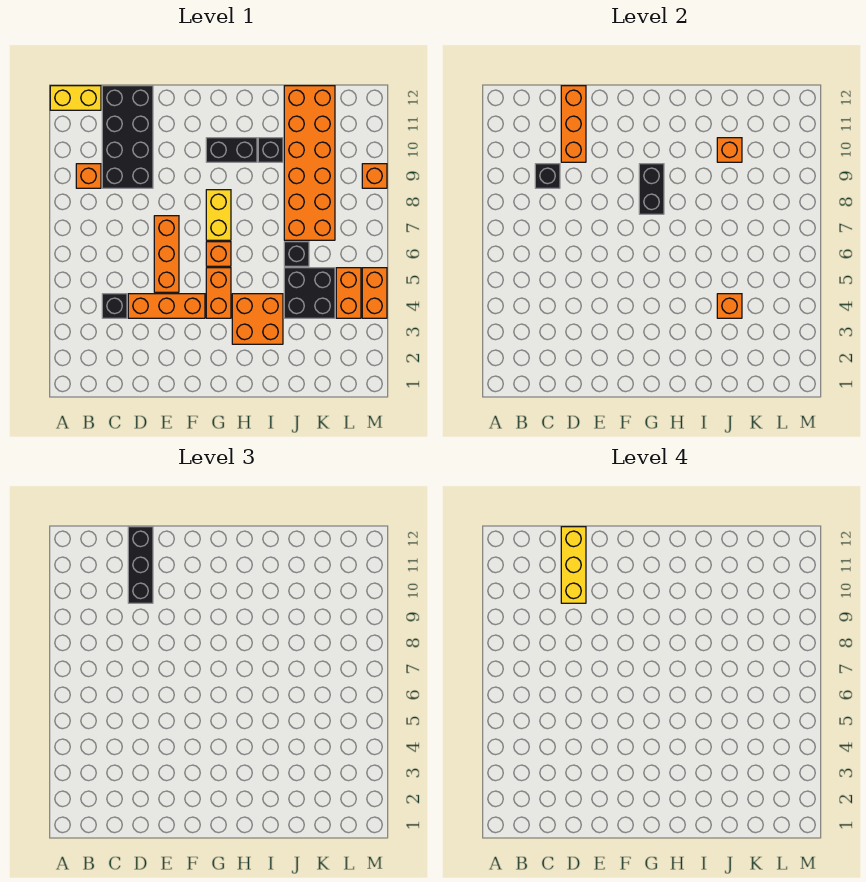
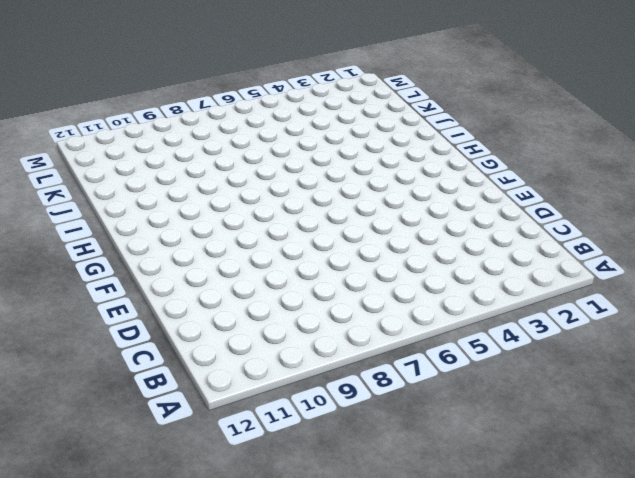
none -> yellow brick A12:B12 level 1
none -> orange brick B9 level 1
none -> black brick C4 level 1

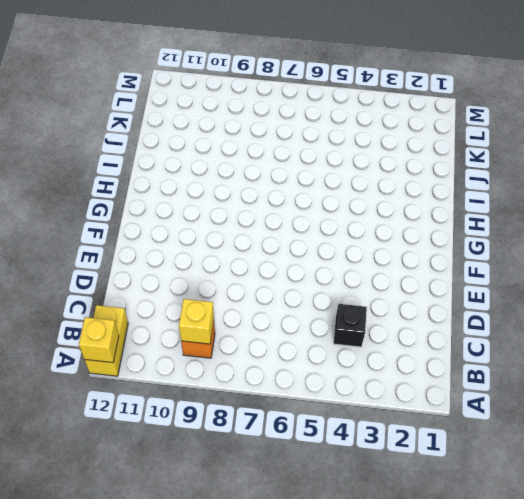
yellow brick A12 level 2 -> none
yellow brick B9 level 2 -> none
none -> black brick C9:D12 level 1
none -> orange brick D4:F4 level 1
none -> orange brick E5:E7 level 1

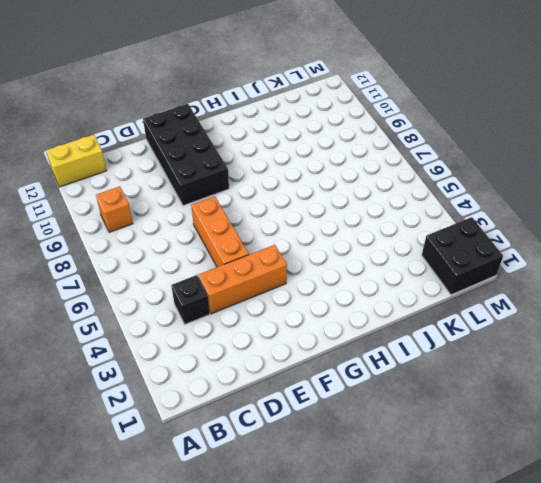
black brick E9:F12 level 1 -> black brick C9:D12 level 1
black brick L1:M2 level 1 -> black brick J4:K5 level 1
none -> orange brick G4:G5 level 1
none -> orange brick G6 level 1
none -> yellow brick G7:G8 level 1

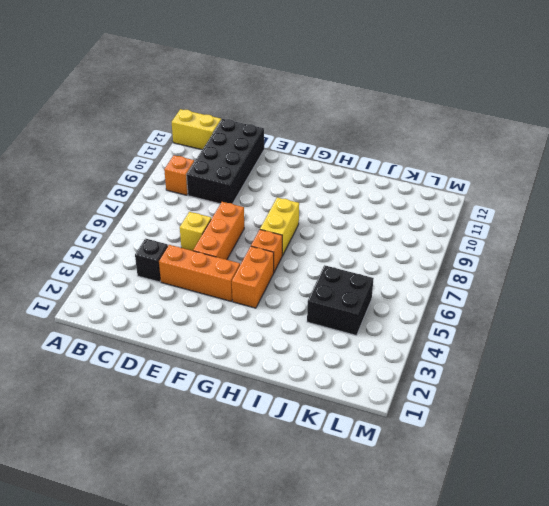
yellow brick D6 level 1 -> none
none -> black brick G10:H10 level 1
none -> orange brick H3:I4 level 1
none -> black brick I10 level 1

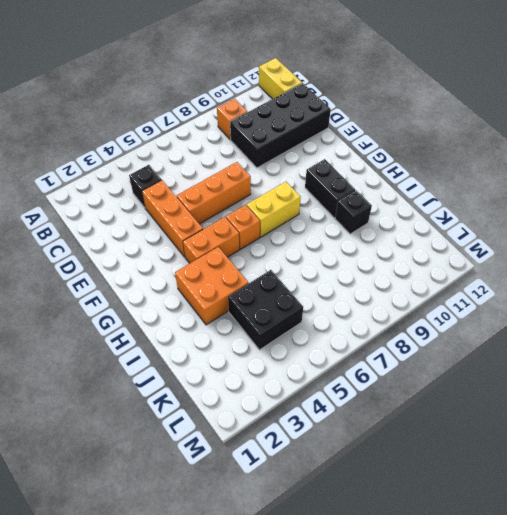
none -> black brick J6 level 1
none -> orange brick J7:K12 level 1
none -> orange brick L4:L5 level 1

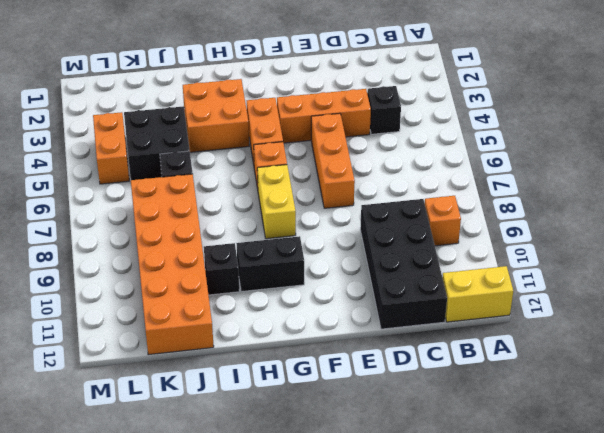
none -> orange brick M4:M5 level 1
none -> orange brick M9 level 1
none -> black brick C9 level 2

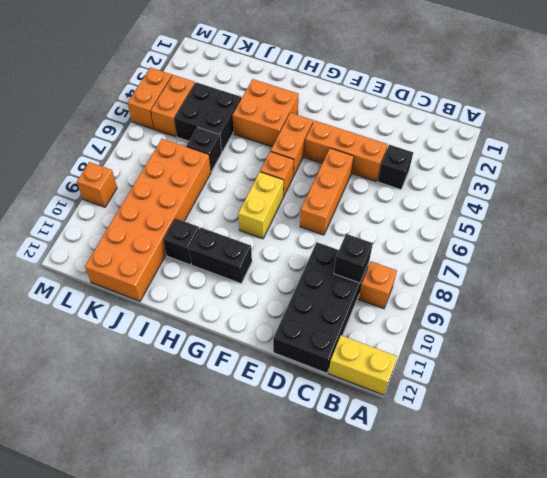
none -> orange brick D10:D12 level 2
none -> black brick G8:G9 level 2
none -> orange brick J4 level 2

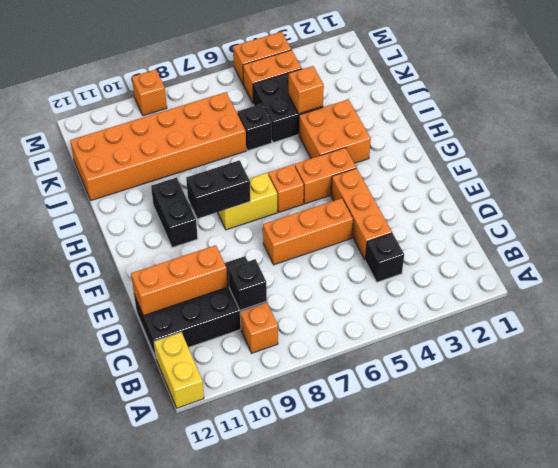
none -> black brick I10 level 1
none -> orange brick J10 level 2
none -> black brick D10:D12 level 3

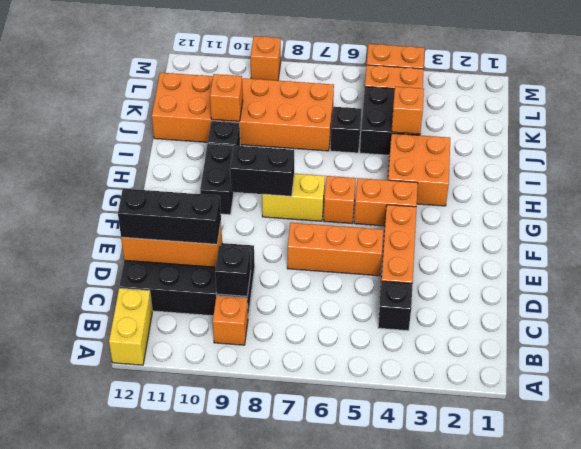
none -> yellow brick D10:D12 level 4

